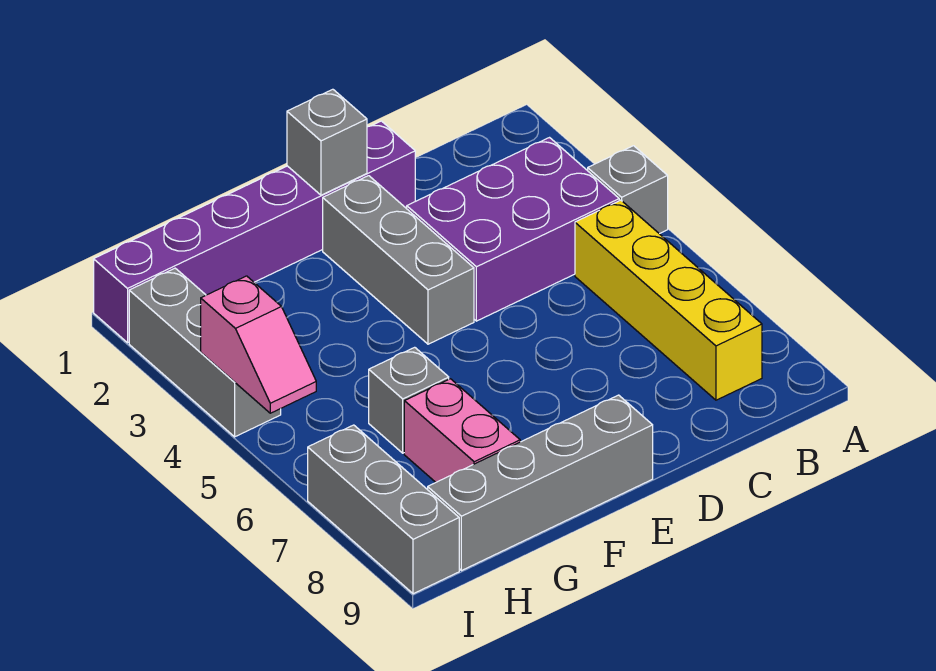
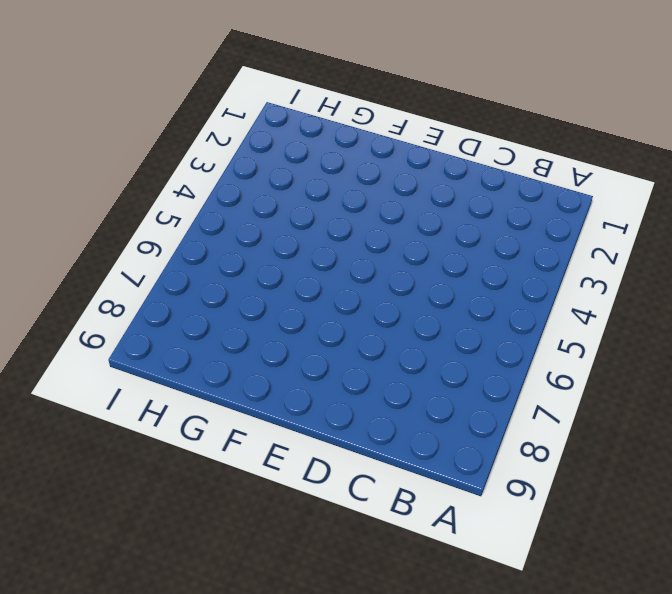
none -> grey brick A4 level 1
none -> purple brick B3:D4 level 1
none -> yellow brick B5:B8 level 1

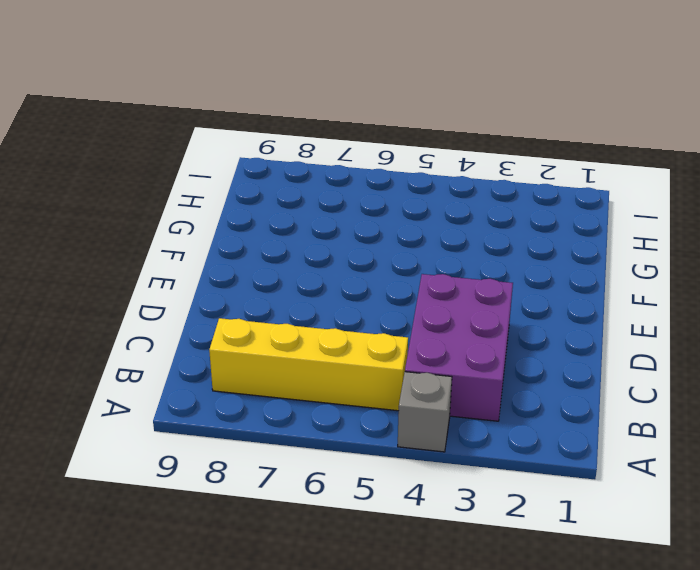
none -> purple brick D1:I1 level 1
none -> grey brick E2:E4 level 1
none -> grey brick E9:H9 level 1

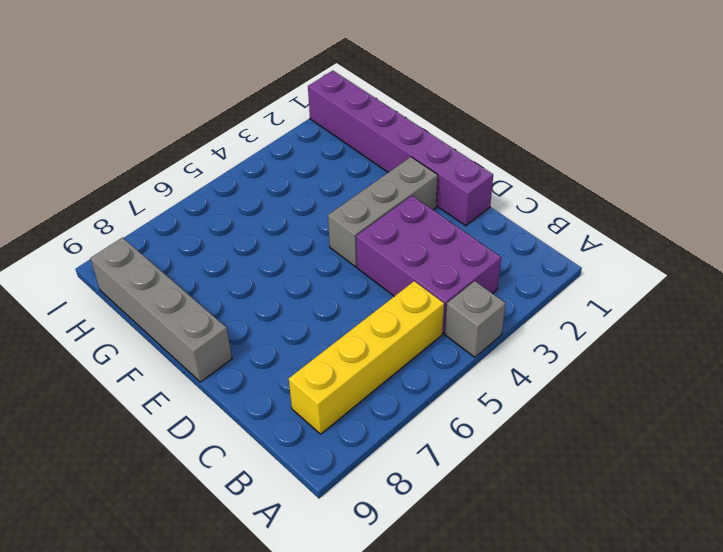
none -> grey brick G6 level 1
none -> pink brick G7:G8 level 1
none -> grey brick I2:I4 level 1

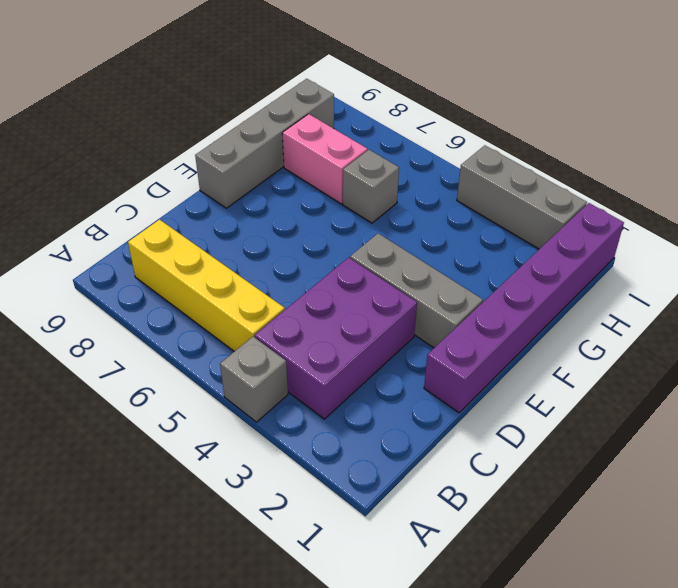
none -> grey brick I7:I9 level 1
none -> grey brick E1 level 2
none -> pink slope I4:I5 level 2 top 4

